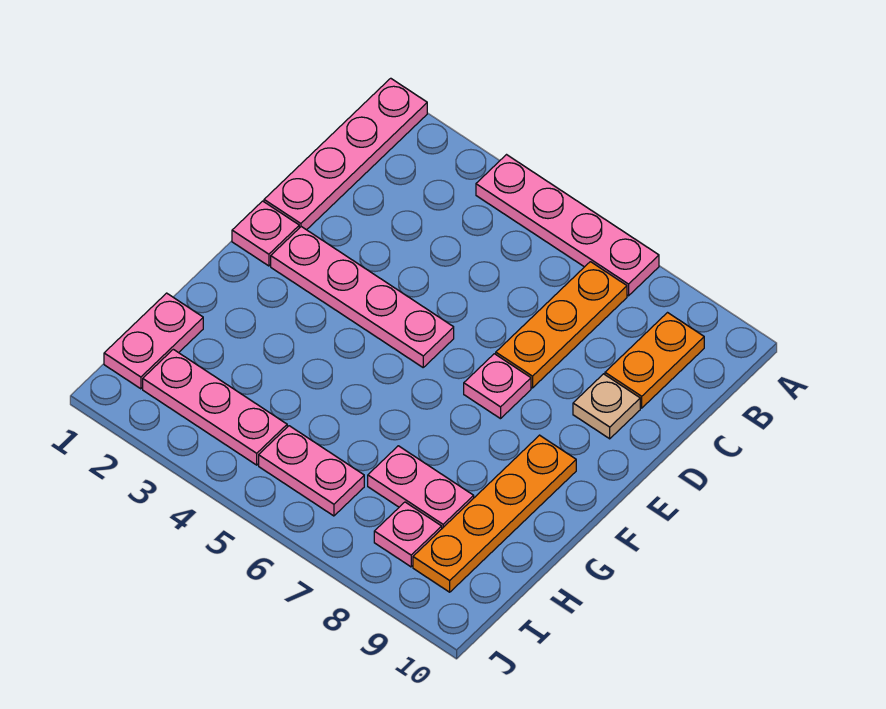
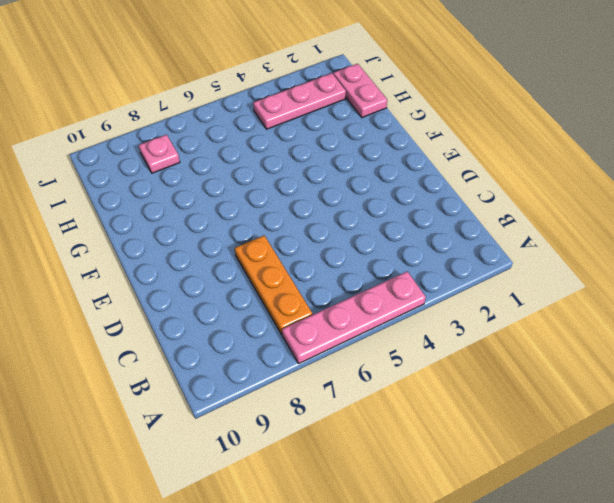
none -> pink plate A1:D1 level 1
none -> orange plate B9:C9 level 1
none -> tan plate D9 level 1

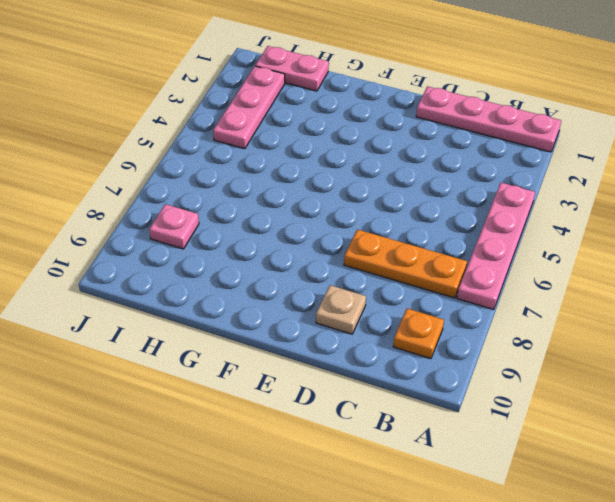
orange plate B9 level 1 -> orange plate B9:C9 level 1
none -> pink plate E1 level 1
none -> pink plate E2:E5 level 1
none -> pink plate E7 level 1

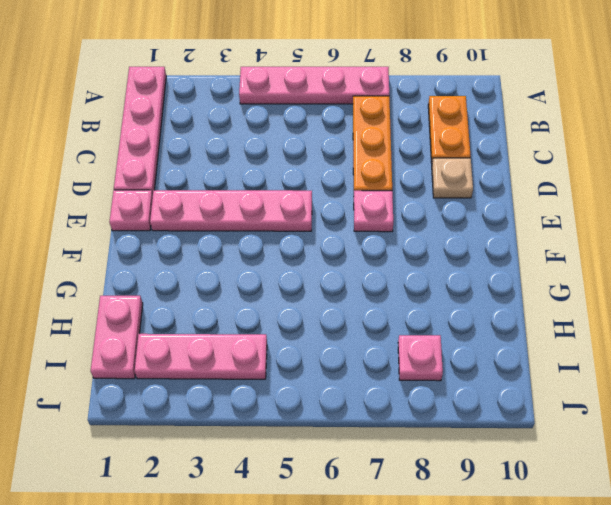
none -> orange plate F9:I9 level 1
none -> pink plate H7:H8 level 1
none -> pink plate I5:I6 level 1

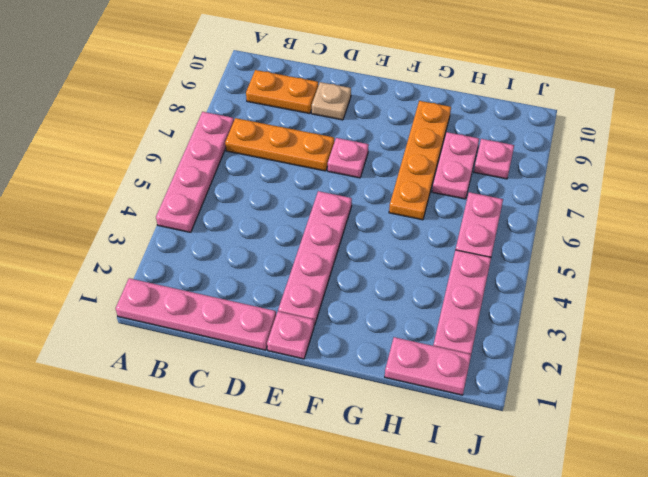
orange plate G6:G9 level 1 -> orange plate F9:I9 level 1

